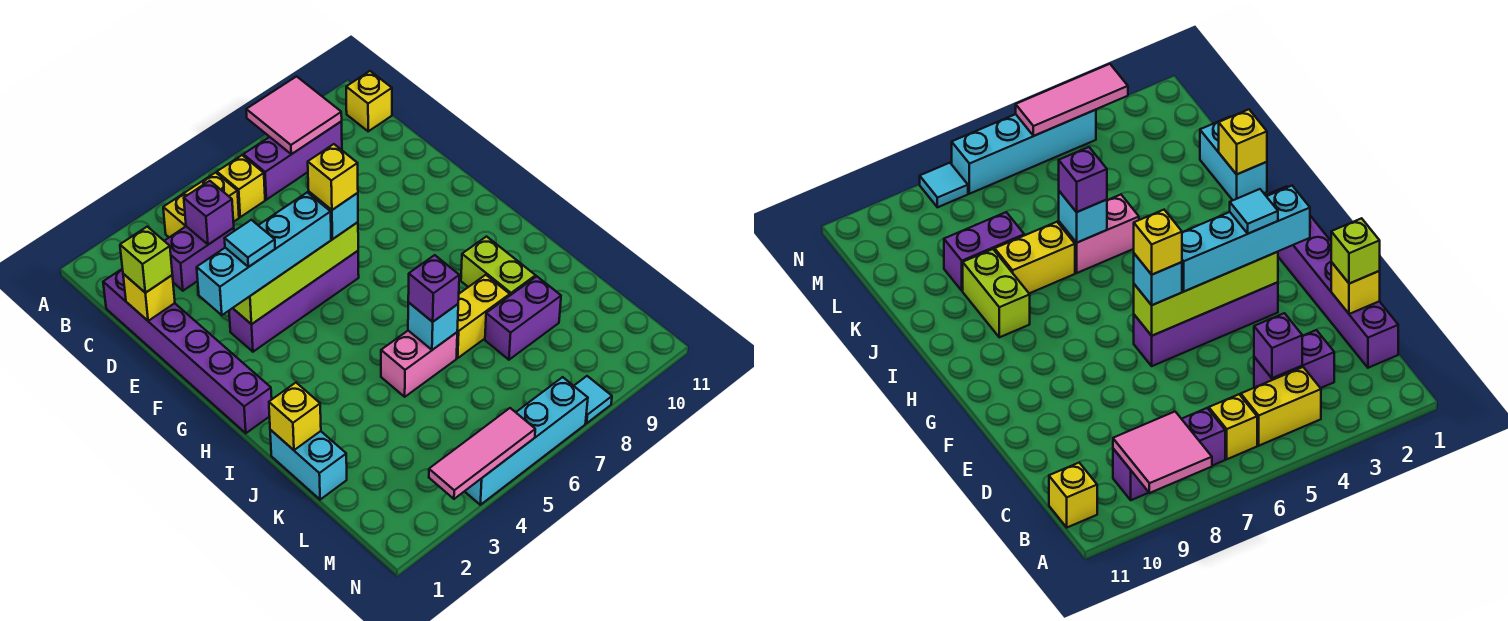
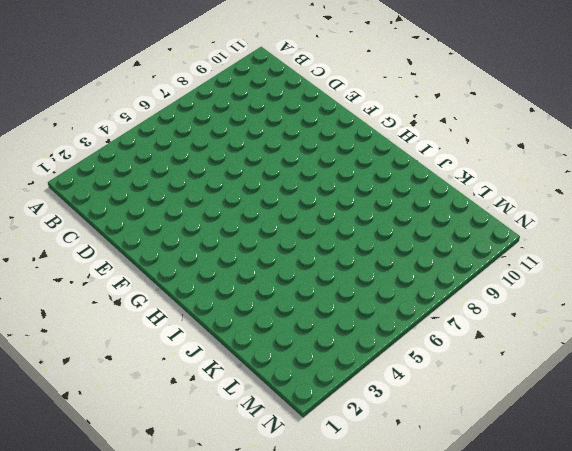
none -> yellow brick B4:B5 level 1
none -> yellow brick B6 level 1
none -> purple brick B7:B9 level 1

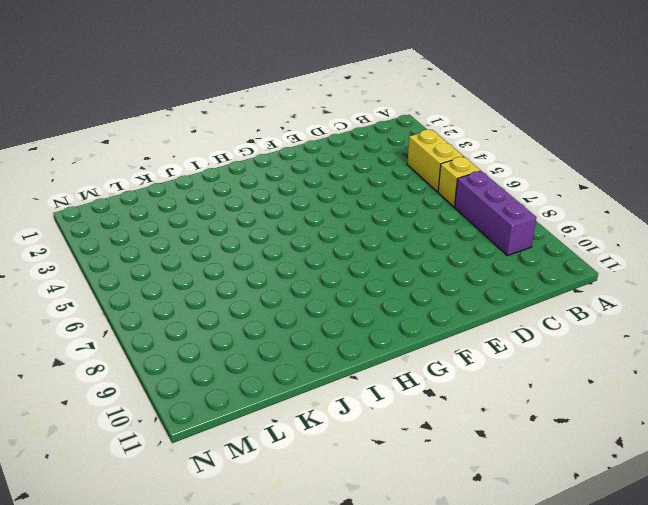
none -> yellow brick B11 level 1
none -> purple brick C1:H1 level 1
none -> purple brick C3:C4 level 1

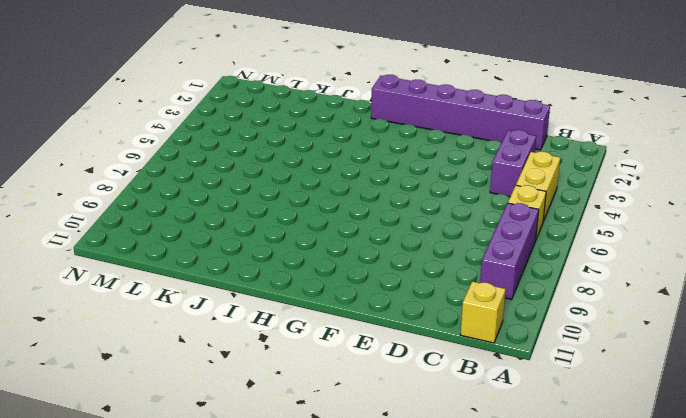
none -> purple brick F3:F6 level 1
none -> lime brick I9:J9 level 1
none -> cyan brick J1:K1 level 1

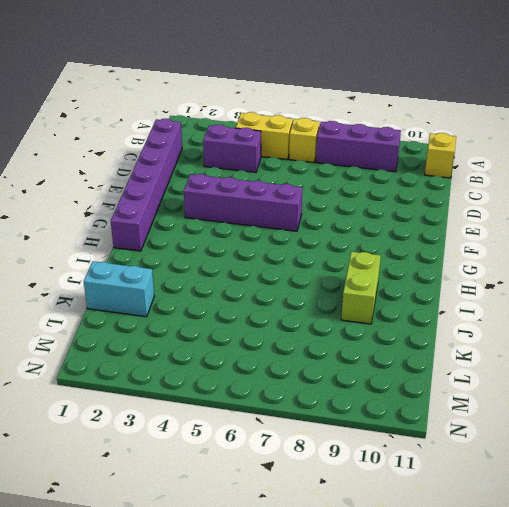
cyan brick K1:K2 level 1 -> cyan brick J1:K1 level 1
none -> pink brick J5:J6 level 1
none -> yellow brick J7:J8 level 1
none -> purple brick K8:K9 level 1

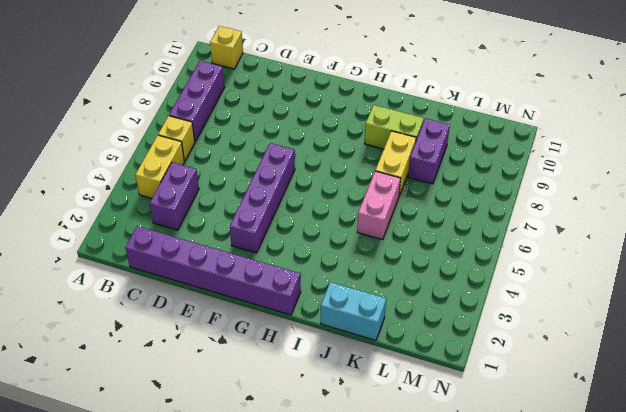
none -> cyan brick N4:N7 level 1
none -> cyan tile N8 level 1
none -> pink tile A8:B9 level 2

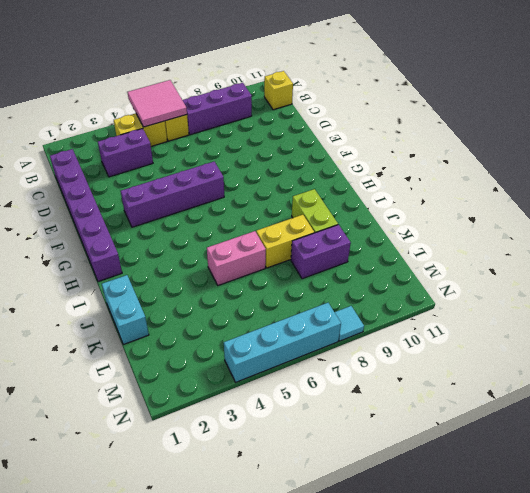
pink tile A5:B6 level 2 -> pink tile A8:B9 level 2
none -> purple brick C4 level 2
none -> yellow brick D1 level 2
none -> lime brick F3:F6 level 2

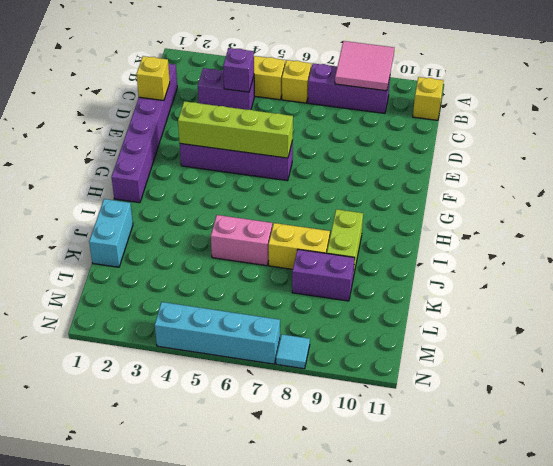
none -> yellow brick J1 level 2
none -> cyan brick J6 level 2
none -> pink tile N3:N5 level 2

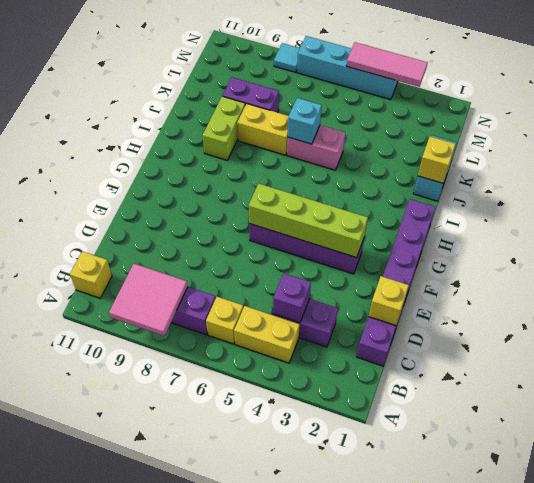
none -> lime brick D1 level 3
none -> cyan brick F2:F5 level 3
none -> cyan brick F6 level 3

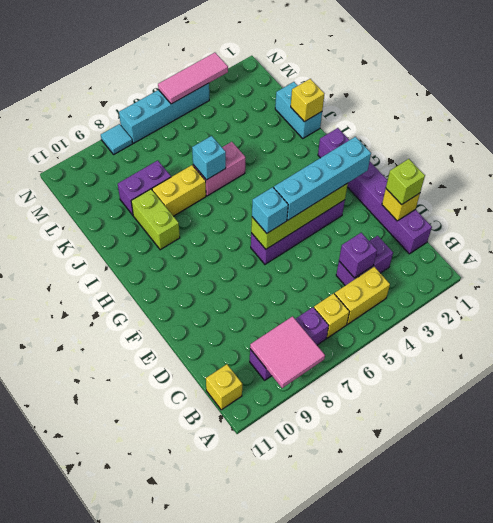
none -> purple brick J6 level 3
none -> cyan tile F3 level 4
none -> yellow brick F6 level 4

